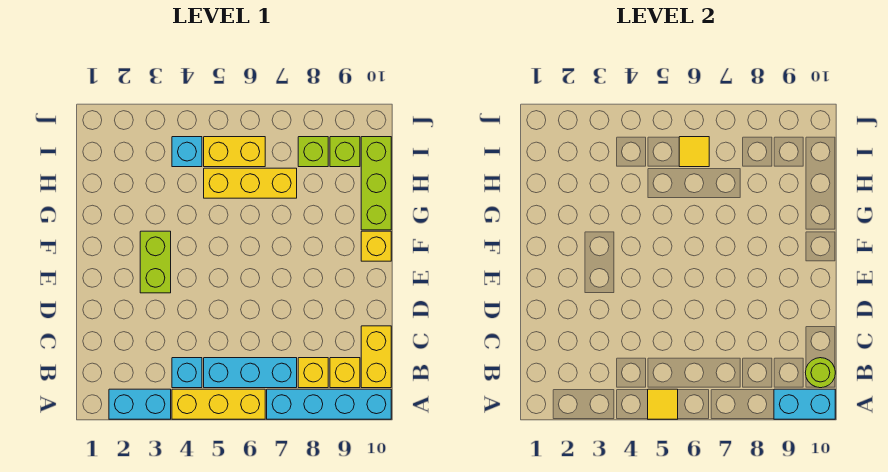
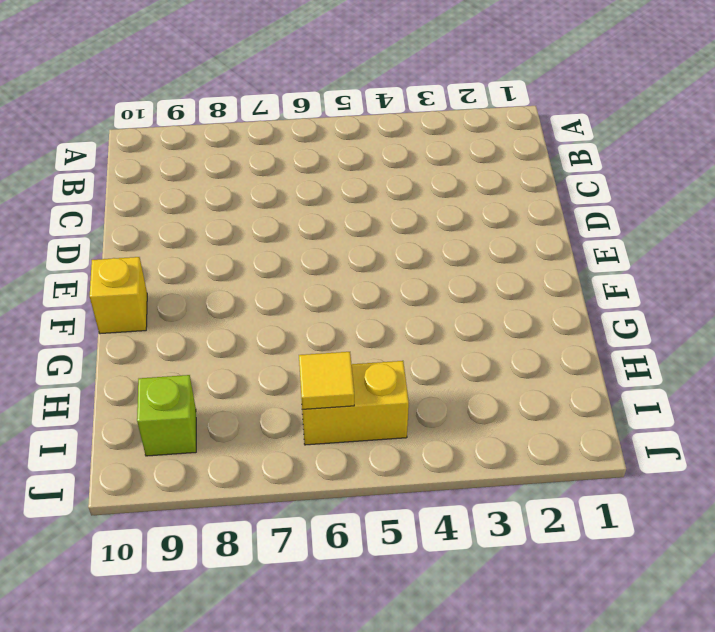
none -> cyan brick A2:A3 level 1
none -> yellow brick A4:A6 level 1
none -> cyan brick A7:A10 level 1

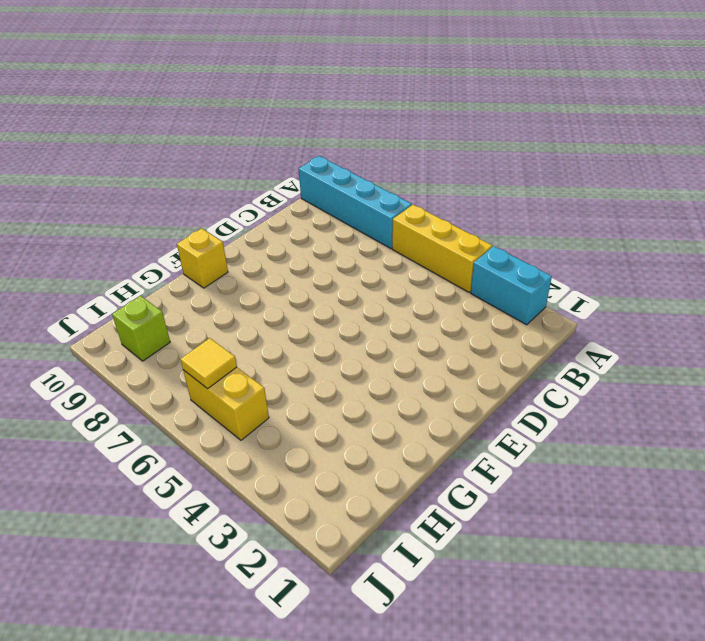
none -> cyan brick B4 level 1
none -> cyan brick B5:B7 level 1
none -> yellow brick B8 level 1

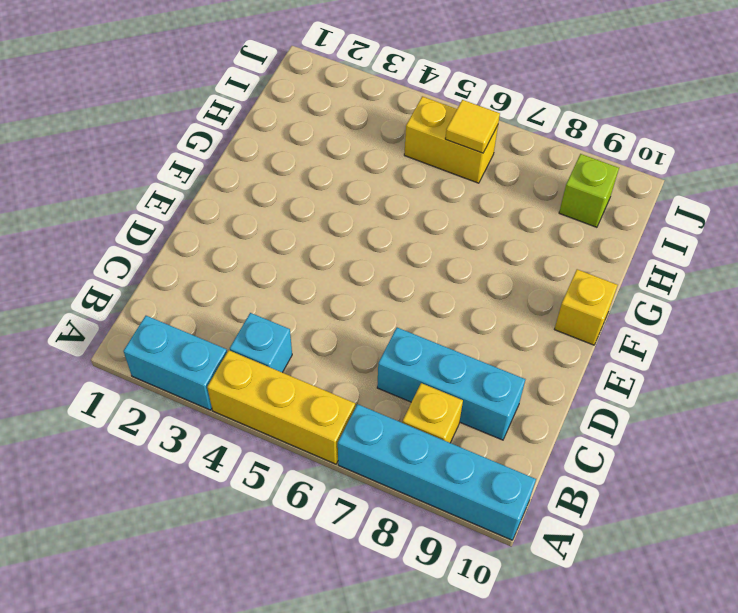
cyan brick C7:C9 level 1 -> cyan brick B5:B7 level 1
none -> yellow brick B9 level 1
none -> yellow brick B10:C10 level 1
none -> lime brick E3:F3 level 1

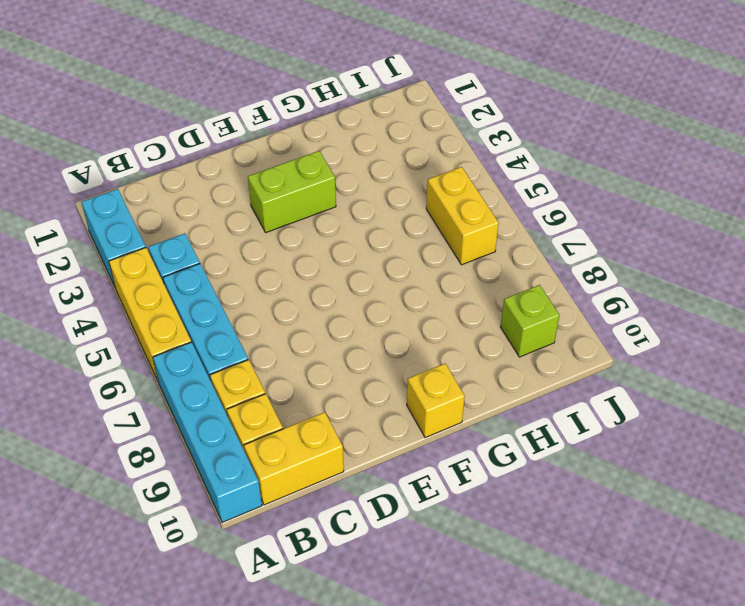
none -> lime brick G10:I10 level 1
none -> yellow brick H5:H7 level 1
none -> cyan brick I4 level 1

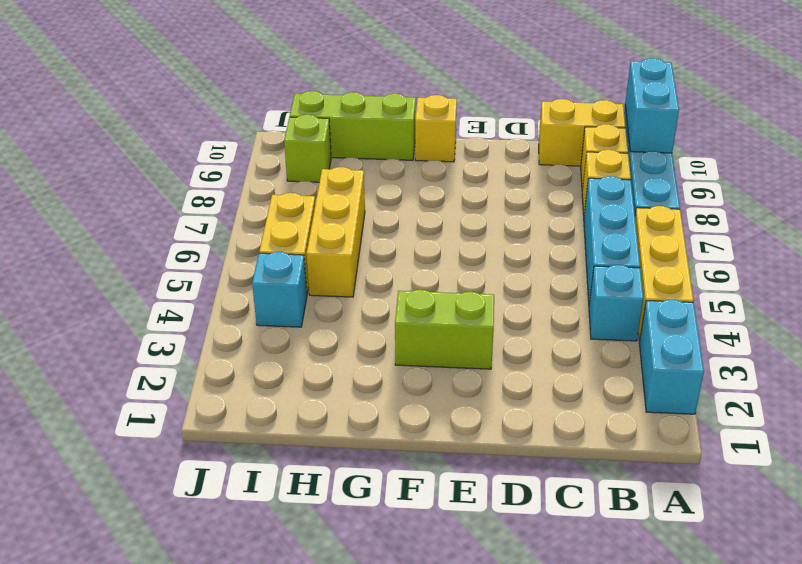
none -> lime brick I8 level 1
none -> yellow tile A5 level 2
none -> lime round brick B10 level 2

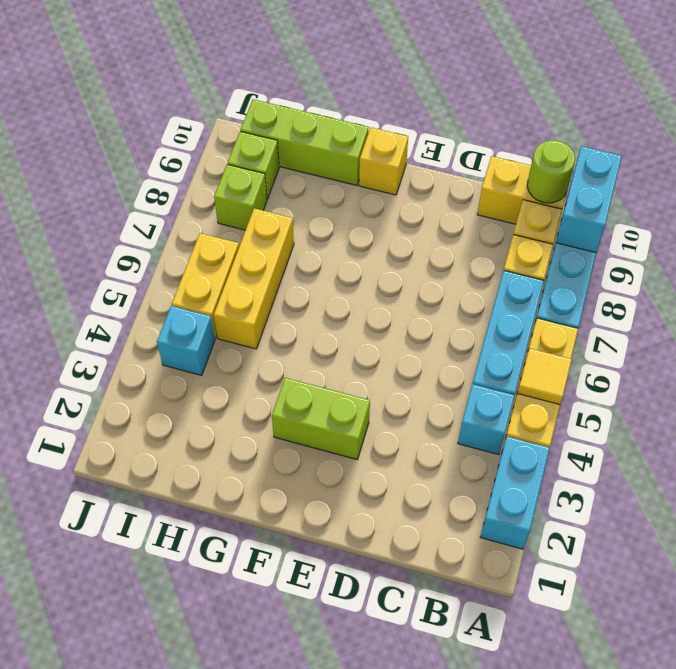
none -> yellow tile I6 level 2

